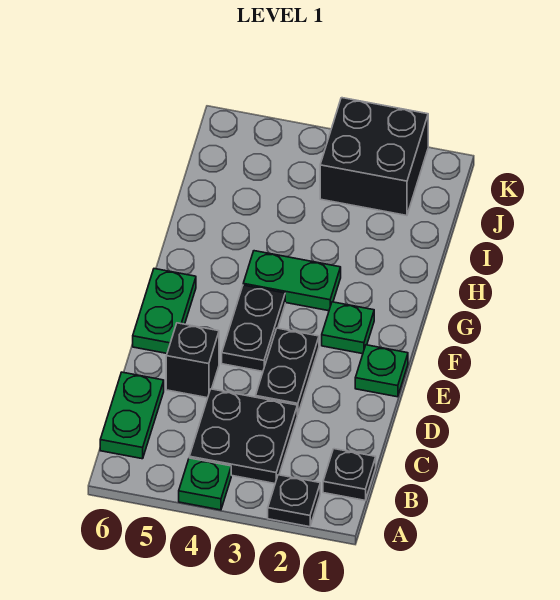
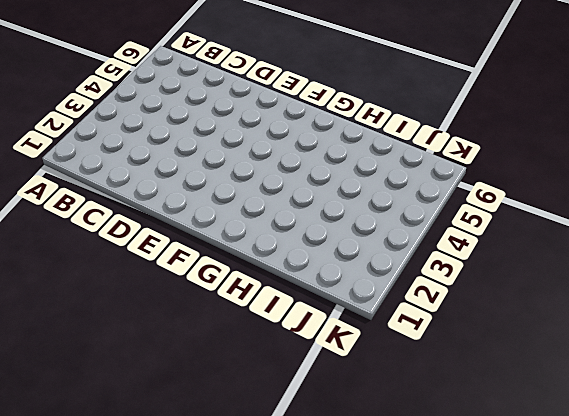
none -> black plate A2 level 1
none -> green plate A4 level 1
none -> black plate B1 level 1

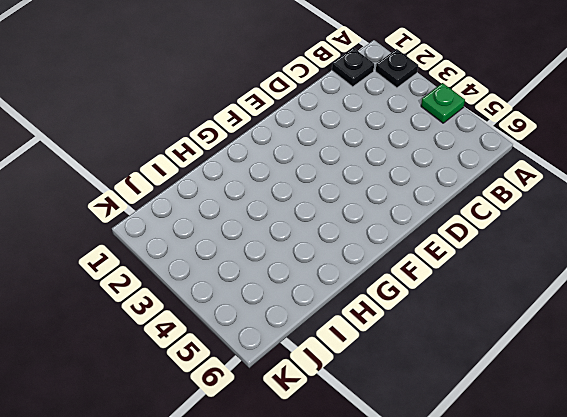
none -> black plate B3:C4 level 1
none -> green plate B6:C6 level 1
none -> black plate D3:E3 level 1

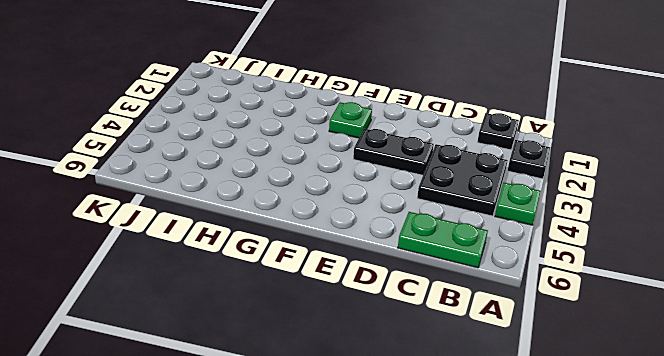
none -> black brick D5 level 1
none -> green plate E1 level 1
none -> black plate E4:F4 level 1

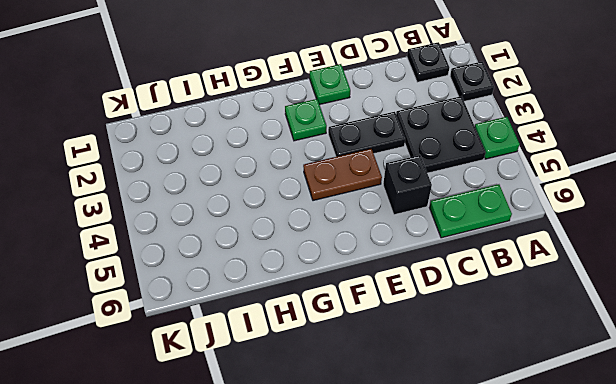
brown plate E4:F4 level 1 -> black plate E4:F4 level 1
none -> green plate E6:F6 level 1
none -> green plate G3:G4 level 1
none -> black brick J2:K3 level 1

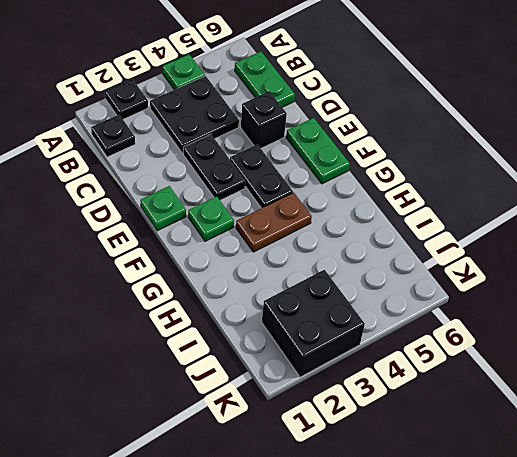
brown plate G3:G4 level 1 -> green plate G3:G4 level 1

